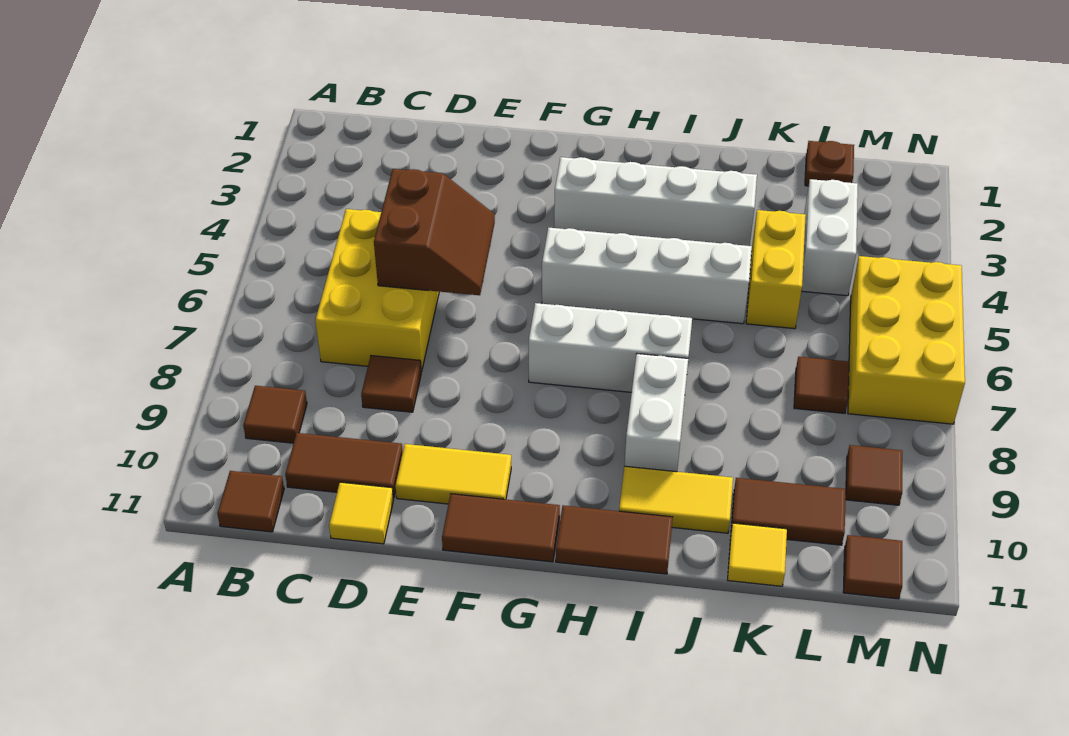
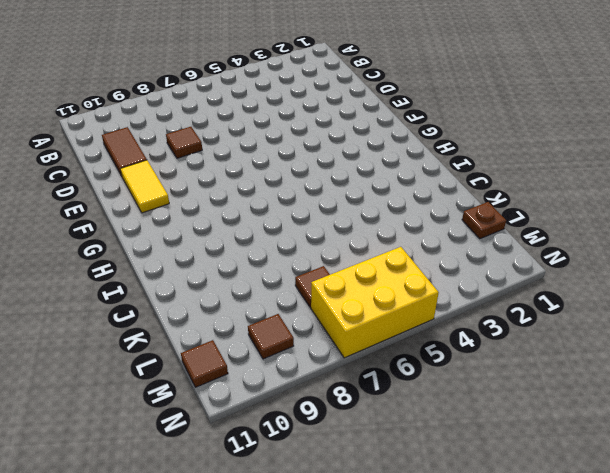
none -> brown tile B9 level 1
none -> brown tile B11 level 1
none -> yellow brick C5:D7 level 1

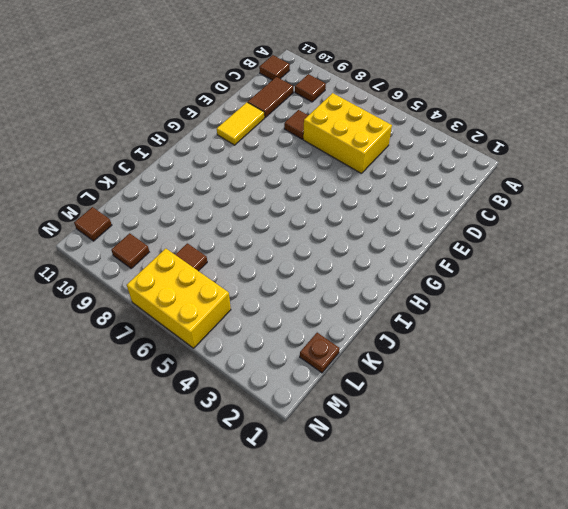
none -> yellow tile D11 level 1
none -> brown tile F11:G11 level 1
none -> white brick G3:J3 level 1

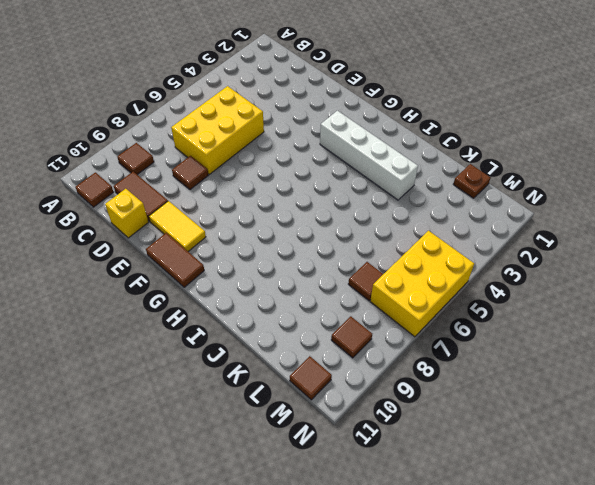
yellow brick D11 level 1 -> yellow tile D11 level 1
none -> white brick G5:J5 level 1
none -> white brick G7:I7 level 1
none -> brown tile H11:I11 level 1

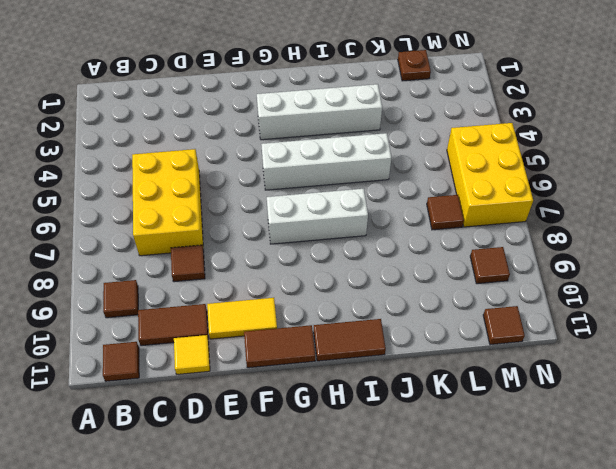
none -> white brick I8:I9 level 1
none -> yellow tile I10:J10 level 1
none -> yellow brick K4:K5 level 1

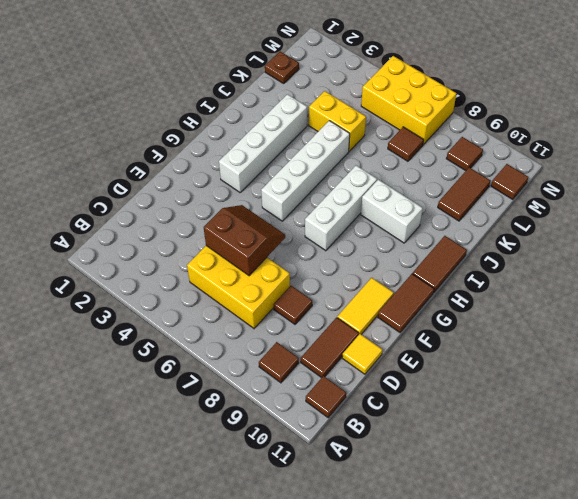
none -> yellow tile I10:J10 level 1
none -> yellow tile K11 level 1
none -> white brick L3:L4 level 1

